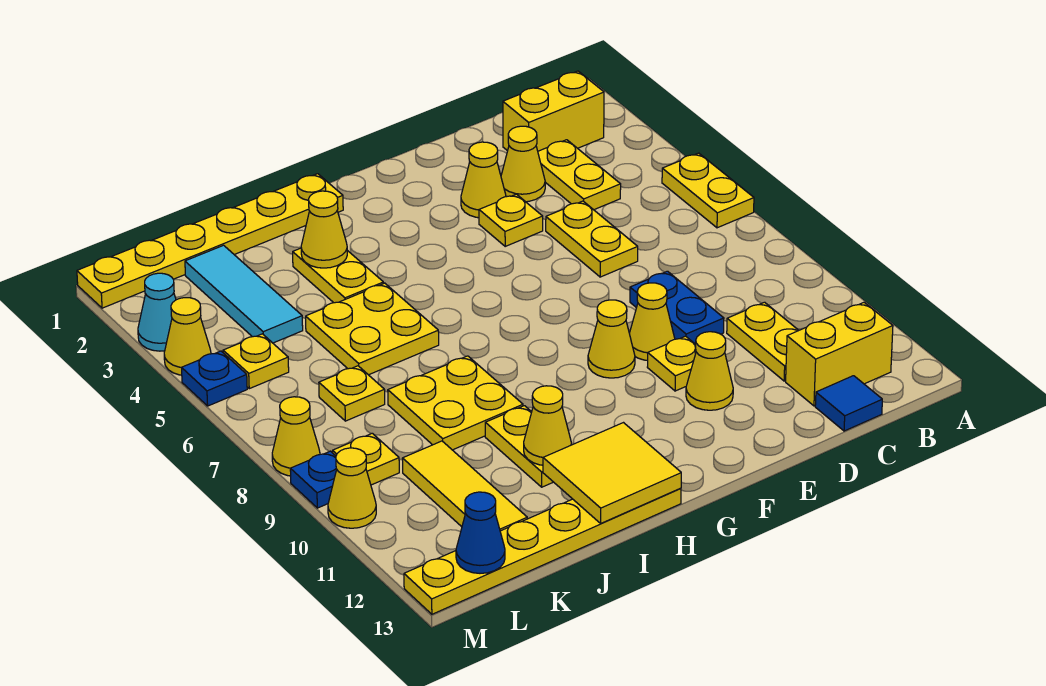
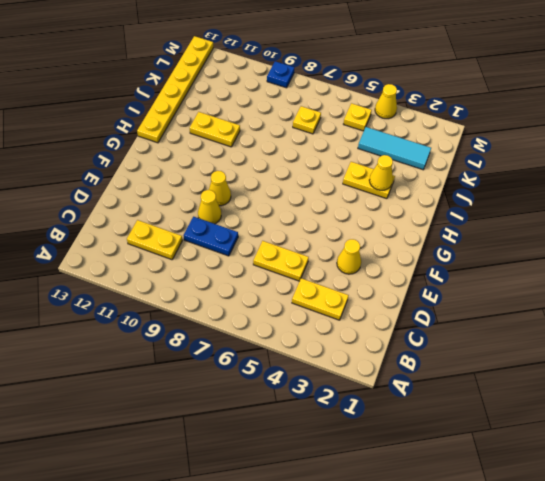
none -> yellow plate A5:A6 level 1
none -> yellow brick B2:C2 level 1
none -> yellow brick B12:C12 level 1
none -> blue tile C13 level 1

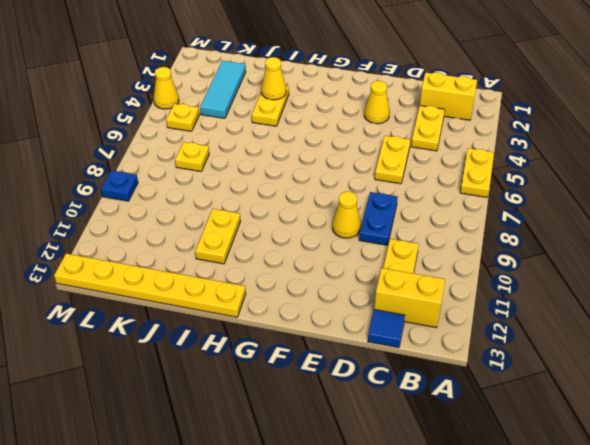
none -> yellow cone D3 level 1
none -> yellow plate E4 level 1
none -> yellow plate E10 level 1
none -> yellow cone E11 level 1

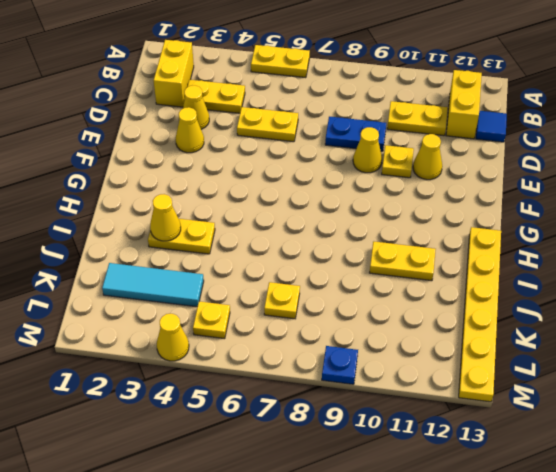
none -> yellow plate E4 level 1
none -> yellow cone F9 level 1
none -> yellow plate H1:M1 level 1
none -> yellow plate I5:J6 level 1

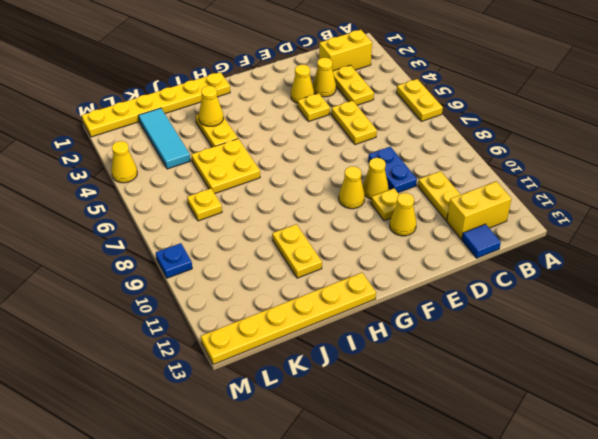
none -> yellow plate I8:J9 level 1
none -> yellow tile K10:K12 level 1
none -> yellow plate L5 level 1
none -> yellow plate L9 level 1

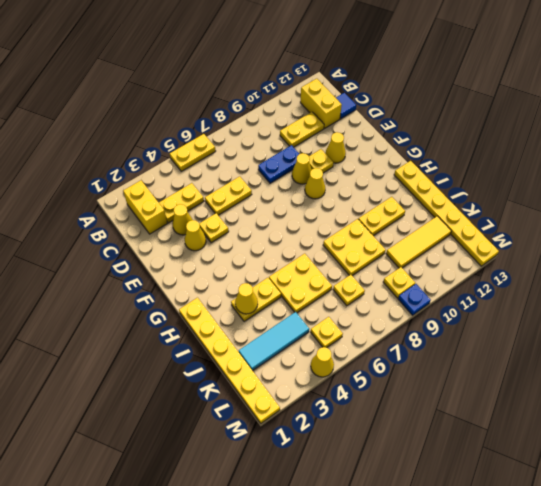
none -> cyan cone M3 level 1
none -> blue plate M5 level 1
none -> yellow cone M8 level 1
none -> yellow cone M10 level 1

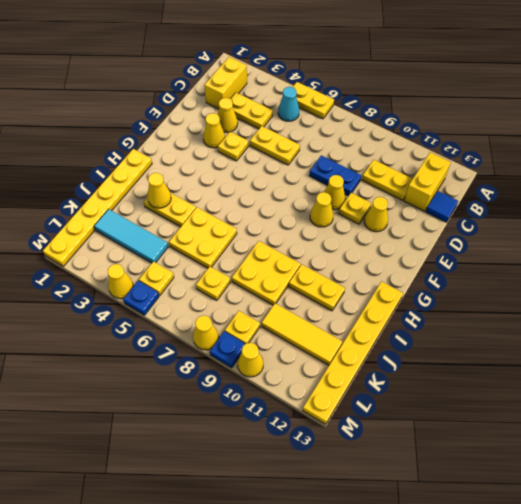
cyan cone B5 level 1 -> cyan cone M3 level 1
none -> yellow tile H12:I13 level 2
none -> yellow cone I11 level 2
none -> blue cone L13 level 2

